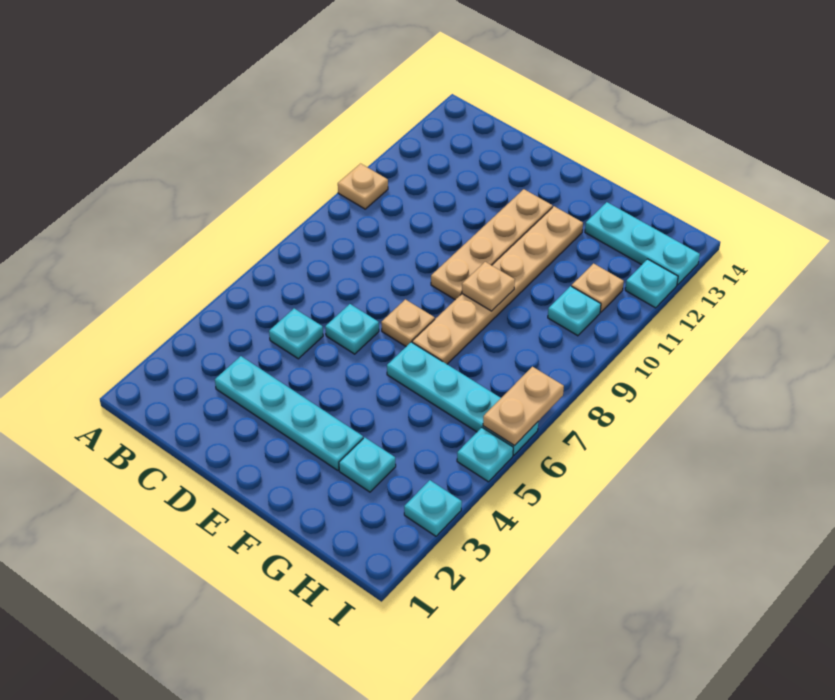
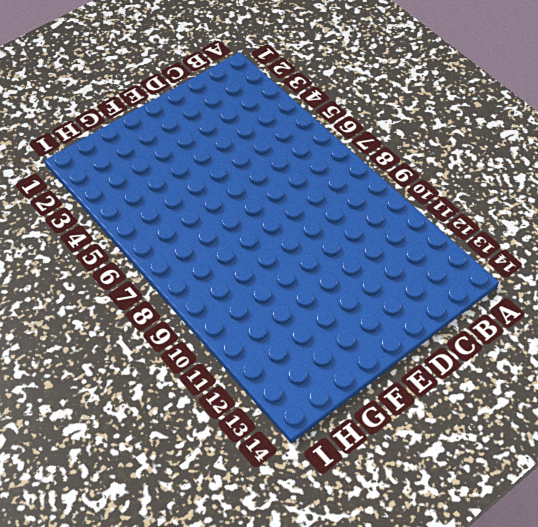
none -> tan plate A10 level 1
none -> cyan plate C3:F3 level 1
none -> cyan plate C5 level 1

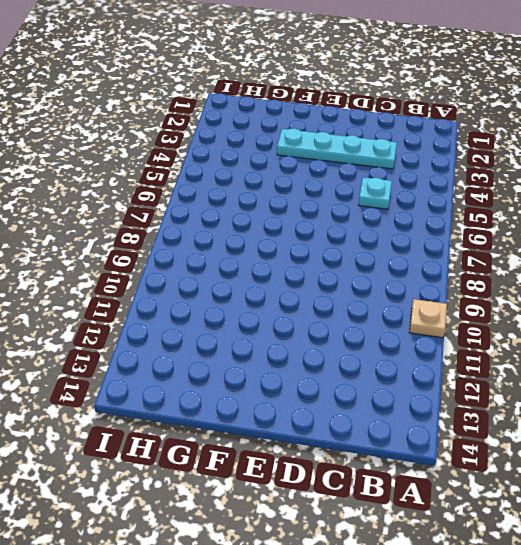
none -> cyan plate D6 level 1
none -> tan plate E7 level 1
none -> tan plate E9:E12 level 1

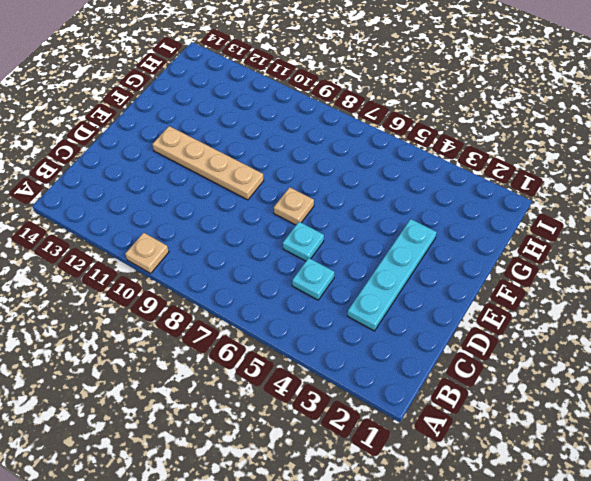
none -> cyan plate F6:I6 level 1
none -> tan plate F7:F12 level 1
none -> cyan plate G3 level 1

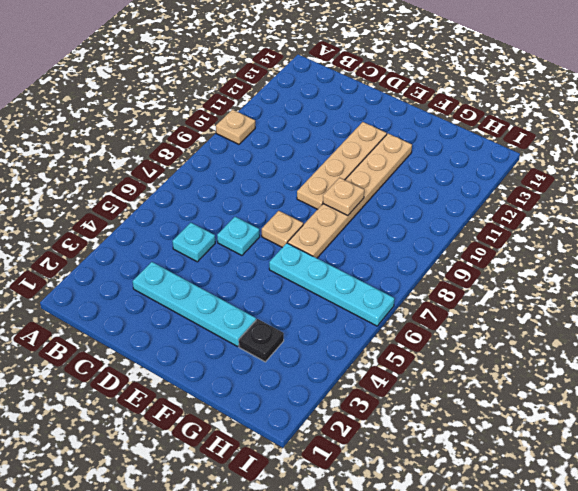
black plate G3 level 1 -> cyan plate G3 level 1
none -> cyan plate G13:I13 level 1
none -> cyan plate H10 level 1
none -> tan plate H11 level 1

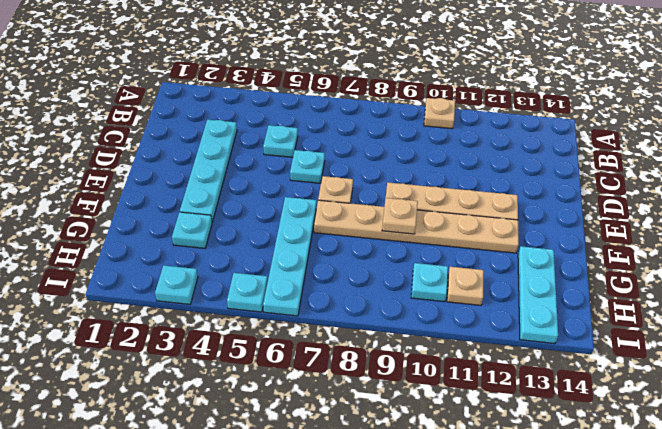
none -> cyan plate I12 level 1
none -> tan plate I6:I7 level 2

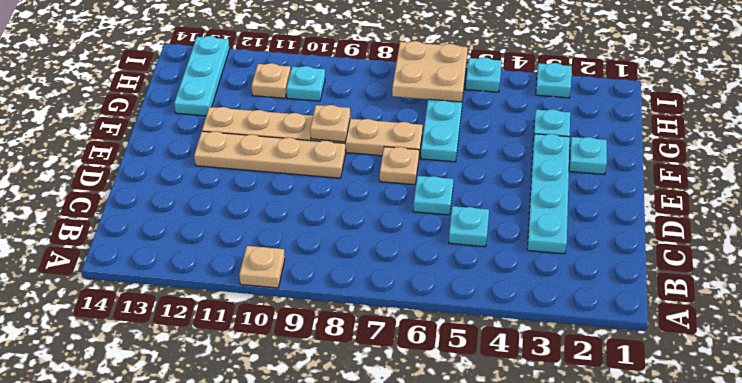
cyan plate F2 level 1 -> cyan plate I12 level 1
tan plate H6:I7 level 2 -> tan plate I6:I7 level 2

